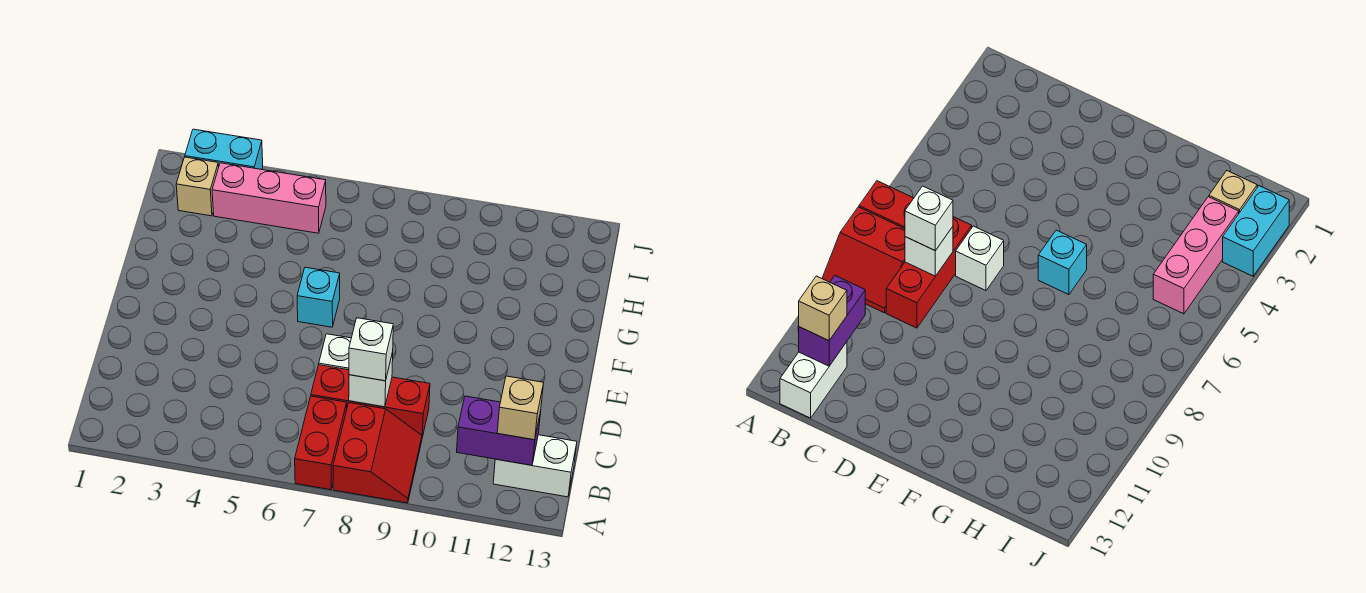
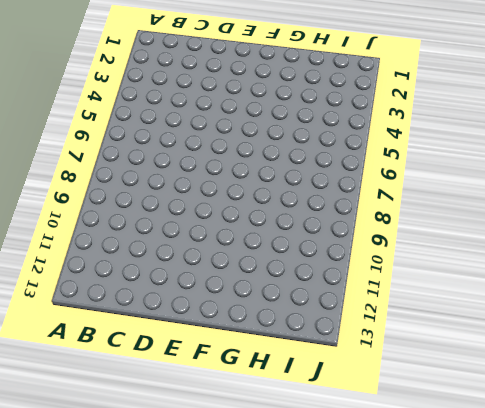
none -> red brick A7:B7 level 1
none -> red slope A8:B9 level 1 top 8
none -> white brick B12:B13 level 1

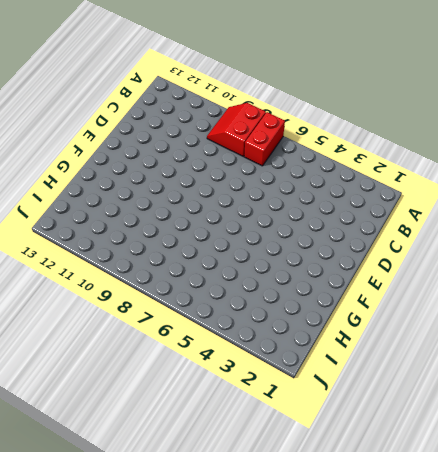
none -> white brick B12:B13 level 1
none -> red brick C7:C9 level 1
none -> white brick D7 level 1

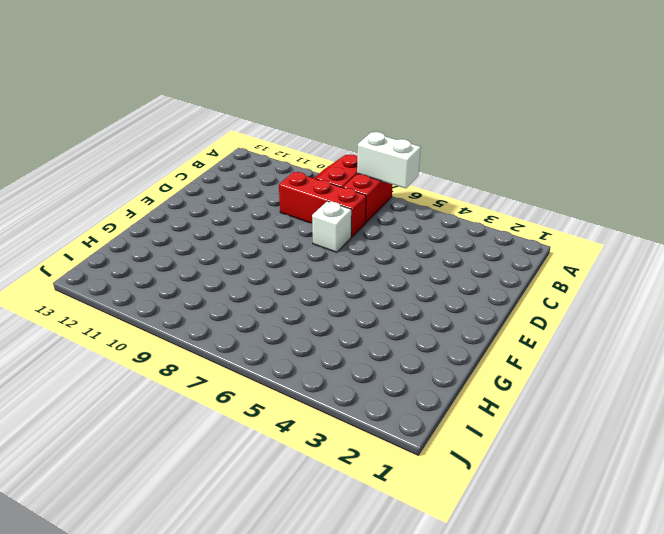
white brick A6:A7 level 2 -> white brick B12:B13 level 1
none -> cyan brick F6 level 1
none -> tan brick I2 level 1
none -> pink brick I3:I5 level 1

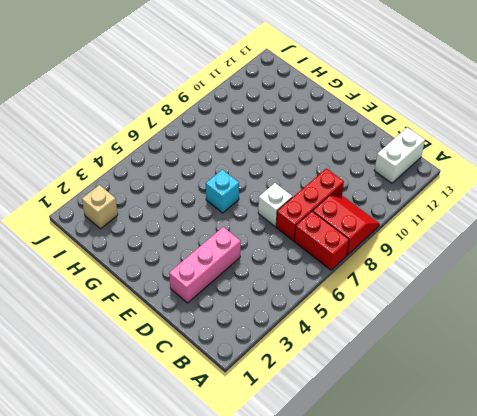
pink brick D2:D4 level 1 -> pink brick I3:I5 level 1
none -> cyan brick J2:J3 level 1
none -> purple brick B11:B12 level 2
none -> white brick C8 level 2

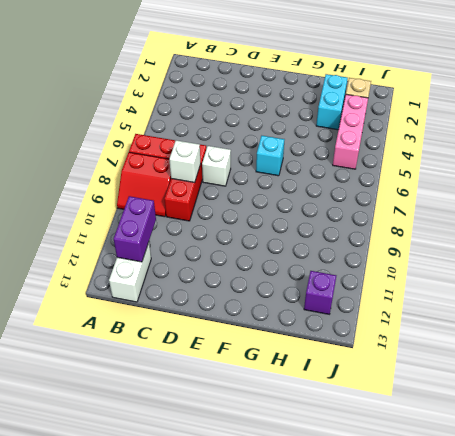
cyan brick H2:H3 level 1 -> cyan brick J2:J3 level 1
purple brick I12 level 1 -> none
none -> tan brick B12 level 3
none -> white brick C8 level 3

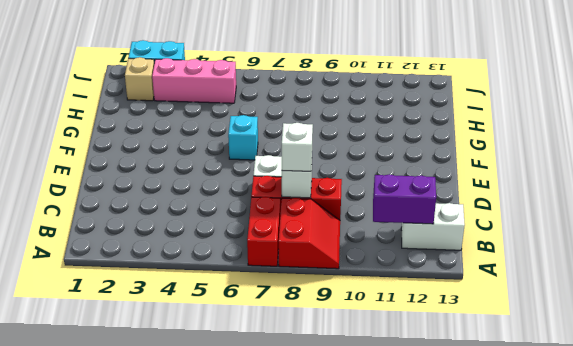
none -> tan brick B12 level 3

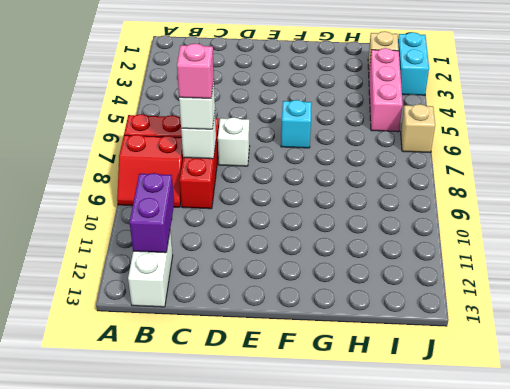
pink brick C8 level 4 -> none
tan brick J6 level 1 -> tan brick B12 level 3

